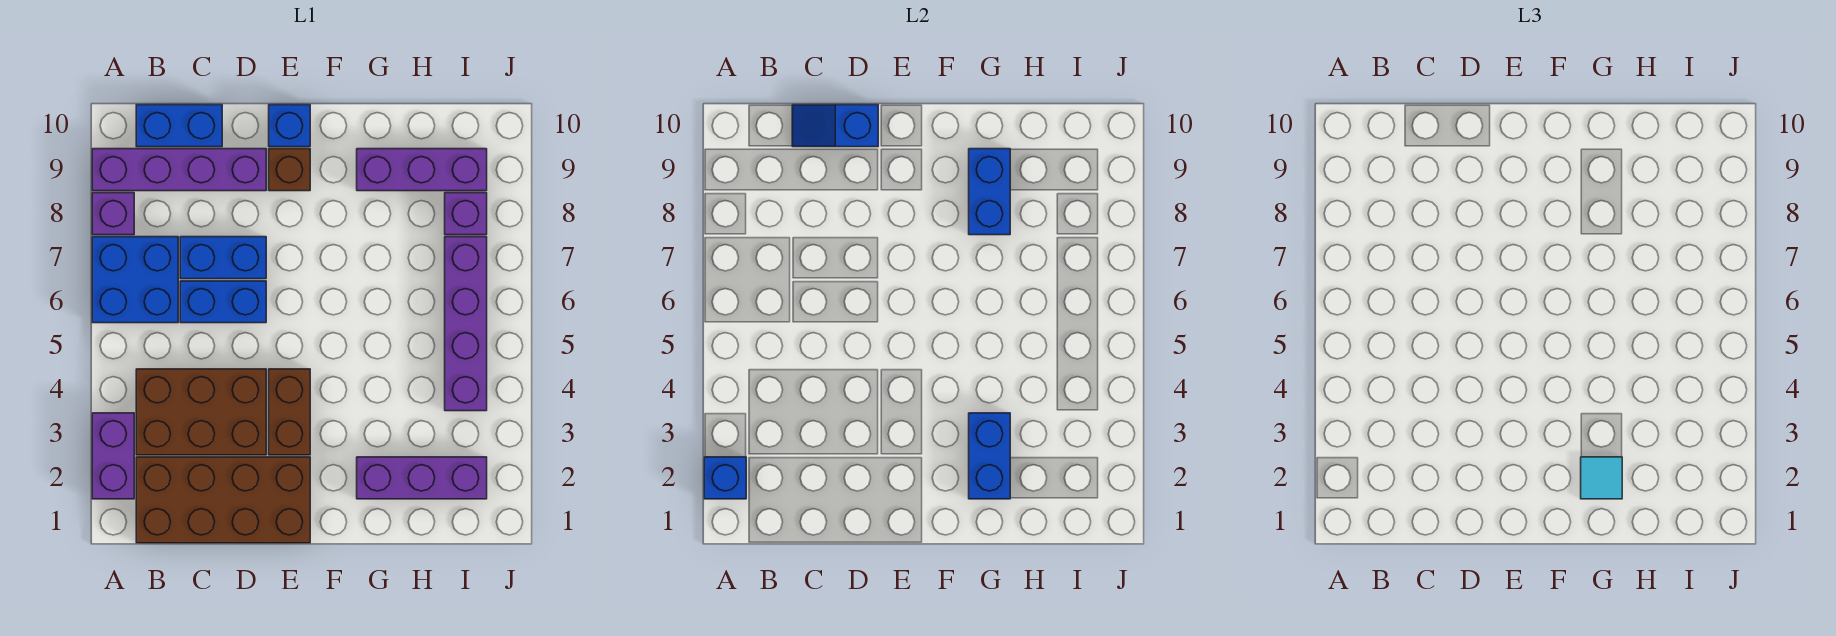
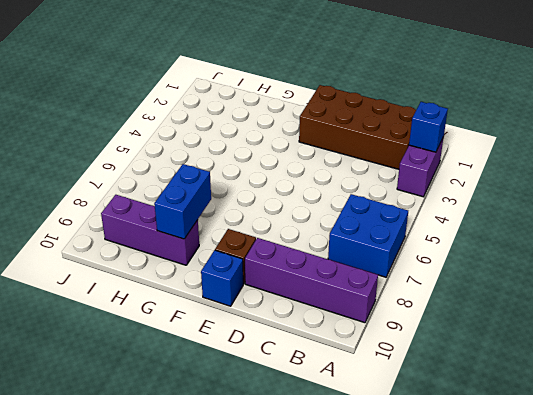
none -> purple brick A8 level 1
none -> brown brick B3:D4 level 1
none -> blue brick B10:C10 level 1

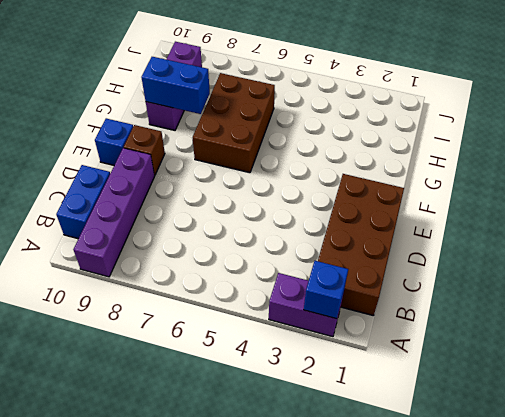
brown brick F6:H7 level 1 -> brown brick B3:D4 level 1
none -> blue brick A6:B7 level 1
none -> purple brick A8 level 1
none -> blue brick C6:D6 level 1

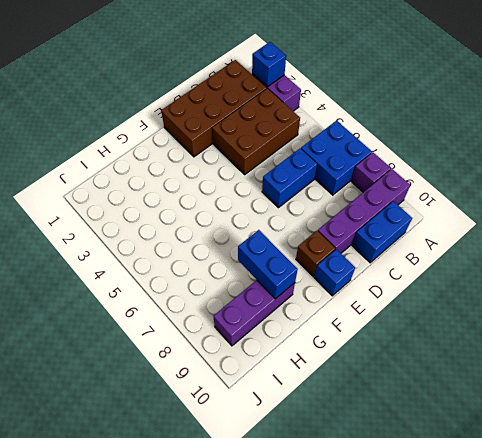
none -> blue brick C7:D7 level 1
none -> brown brick E3:E4 level 1
none -> purple brick G2:I2 level 1

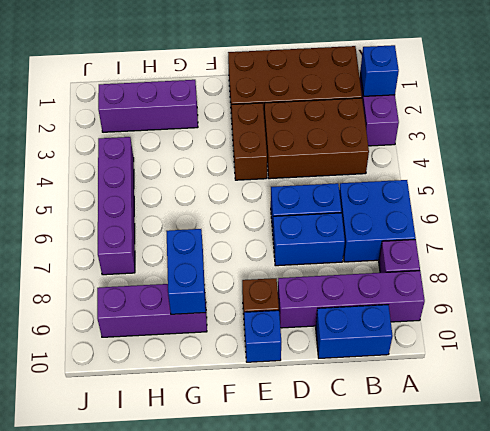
none -> purple brick I8 level 1
none -> blue slope C10:D10 level 2 top D
none -> blue brick G2:G3 level 2

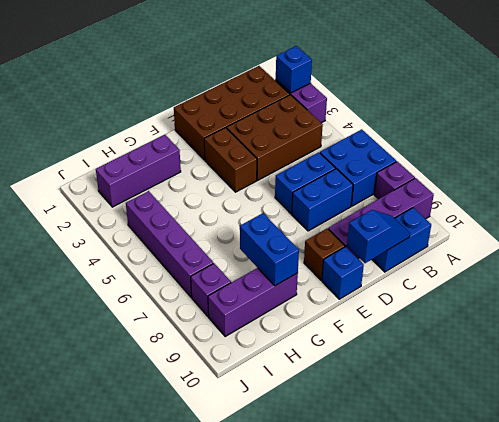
none -> blue brick G2:G3 level 2
none -> cyan tile G2 level 3

